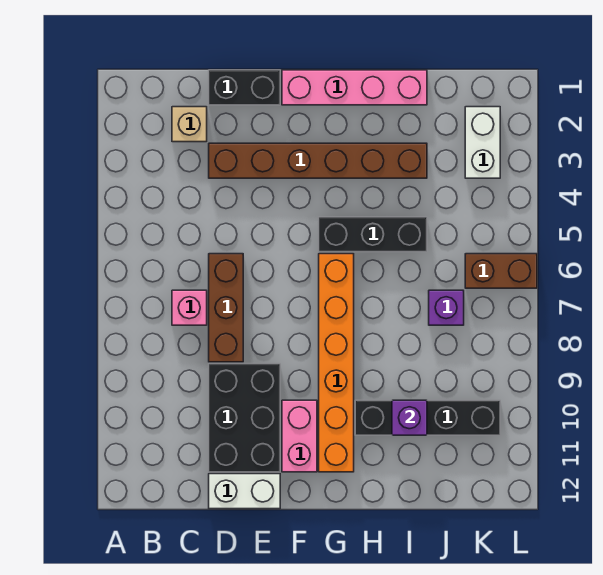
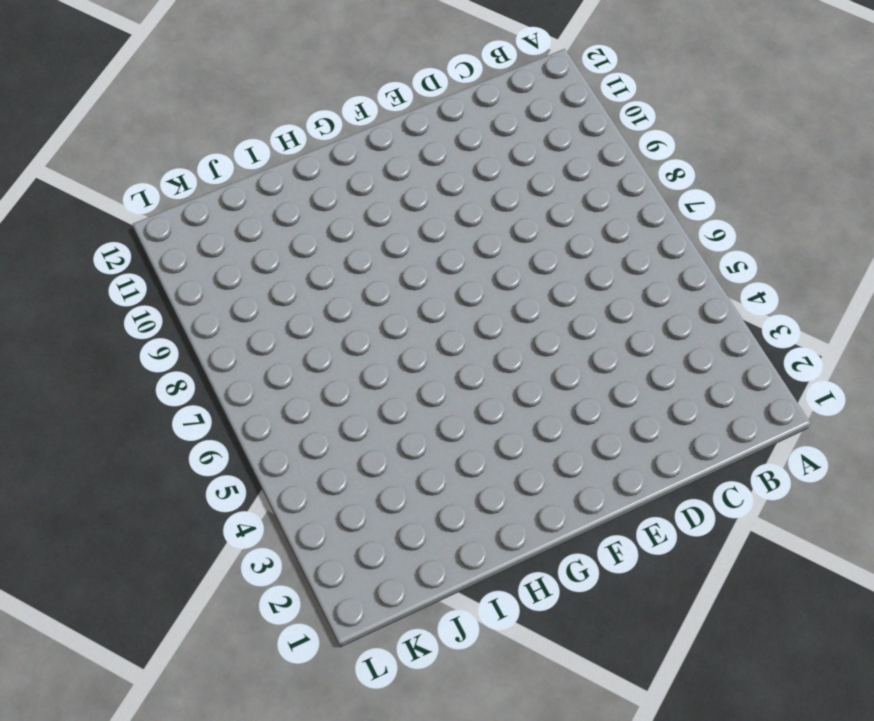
none -> tan brick C2 level 1
none -> pink brick C7 level 1
none -> black brick D1:E1 level 1

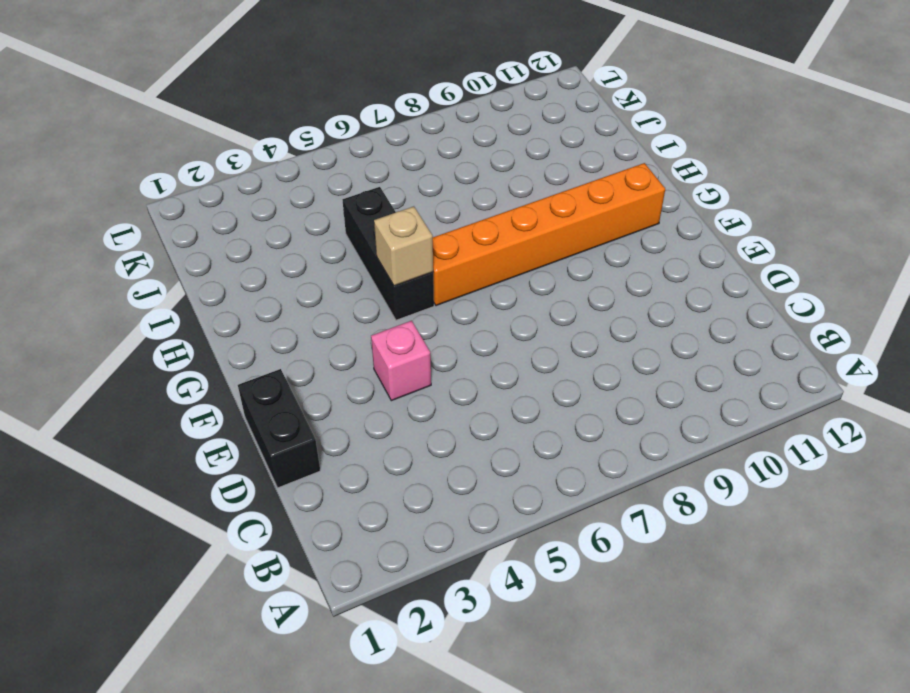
pink brick E4 level 1 -> pink brick C7 level 1
tan brick G5 level 2 -> tan brick C2 level 1
none -> brown brick D3:I3 level 1
none -> brown brick D6:D8 level 1
none -> black brick D9:E11 level 1

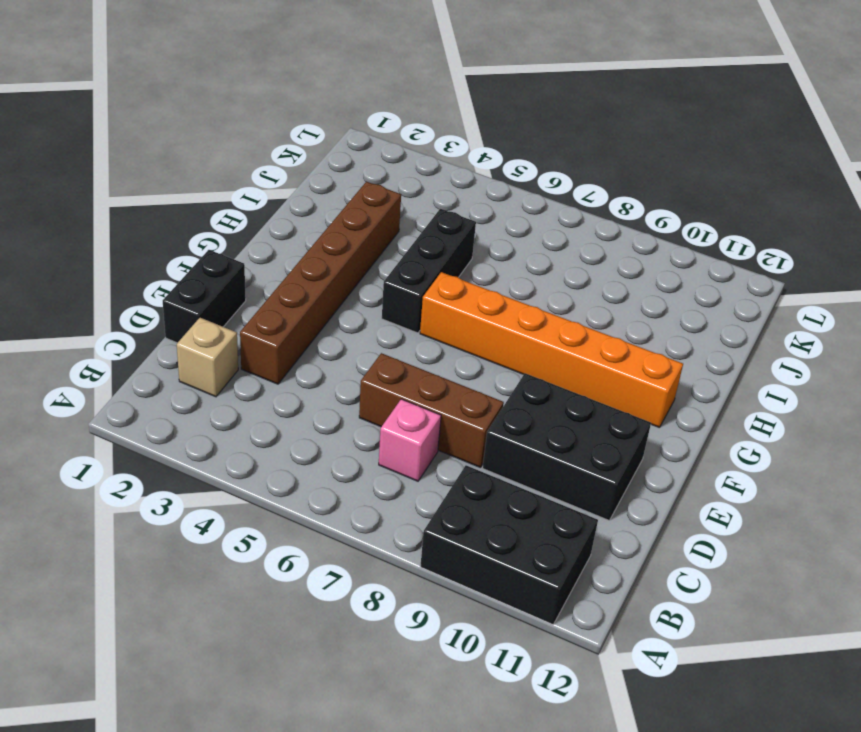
black brick A9:B11 level 1 -> none
none -> white brick D12:E12 level 1
none -> pink brick F1:I1 level 1
none -> pink brick F10:F11 level 1

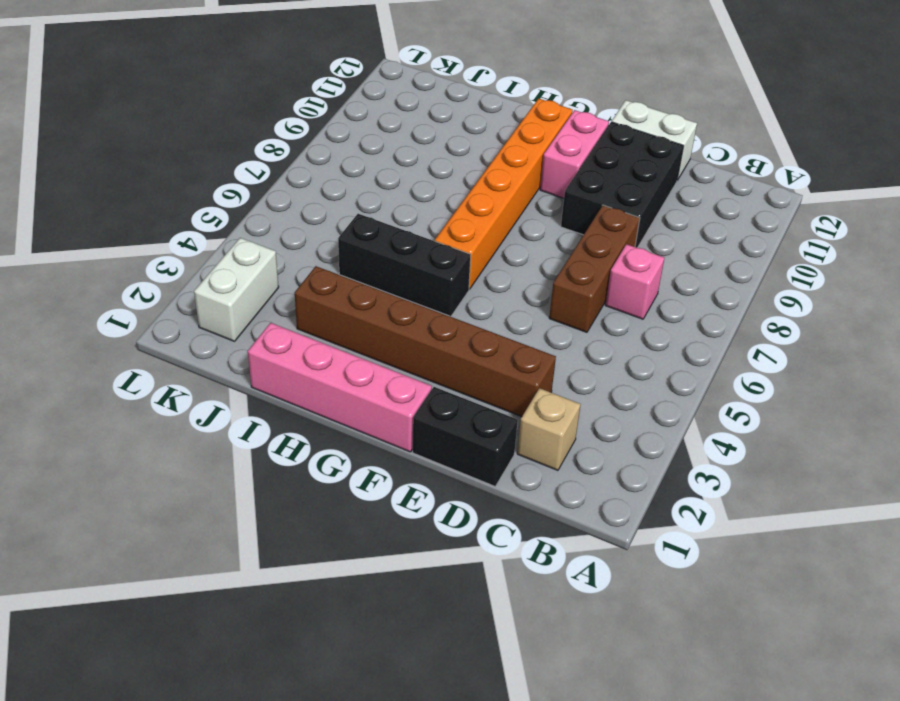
none -> black brick H10:K10 level 1
none -> purple brick J7 level 1
none -> brown brick K6:L6 level 1

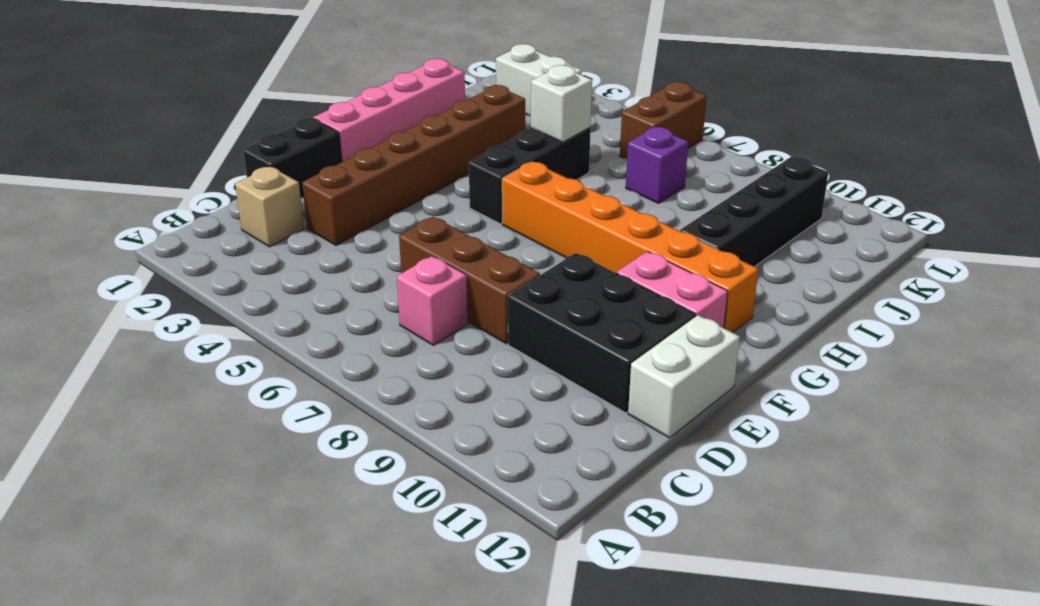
white brick I5 level 2 -> none
none -> purple brick I10 level 2

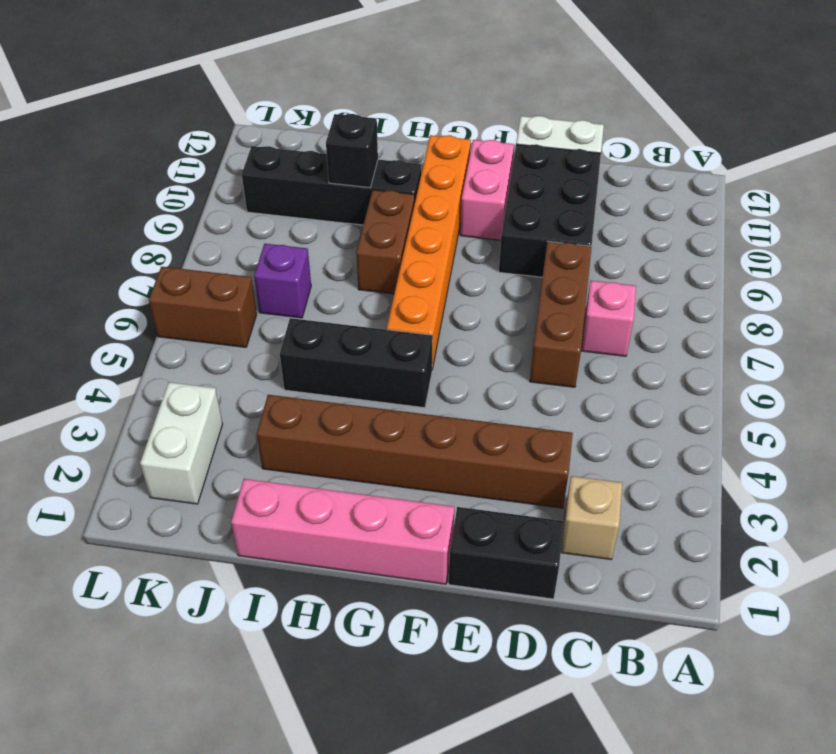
brown brick H8:H9 level 1 -> none
black brick I10 level 2 -> purple brick I10 level 2

